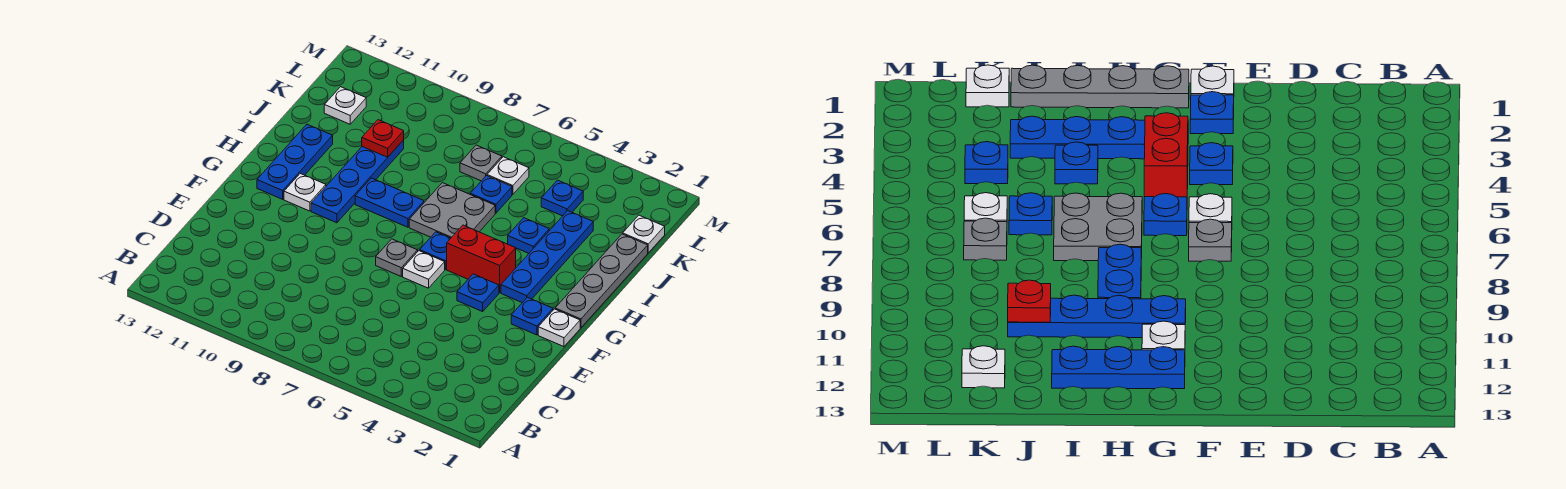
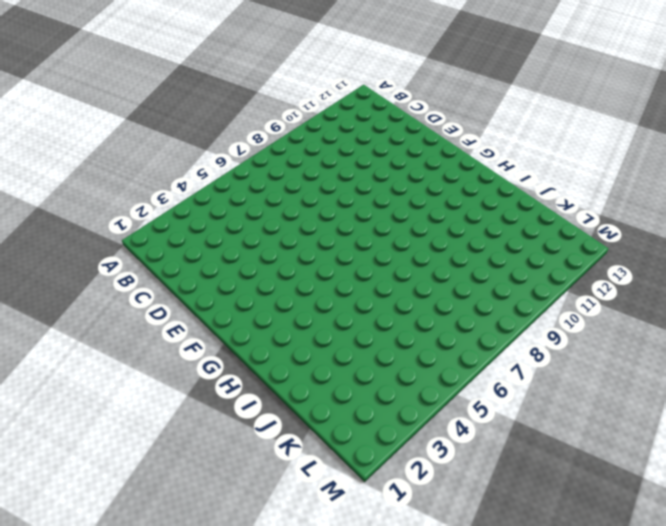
none -> white plate F1 level 1
none -> blue plate F2 level 1
none -> blue plate F4 level 1

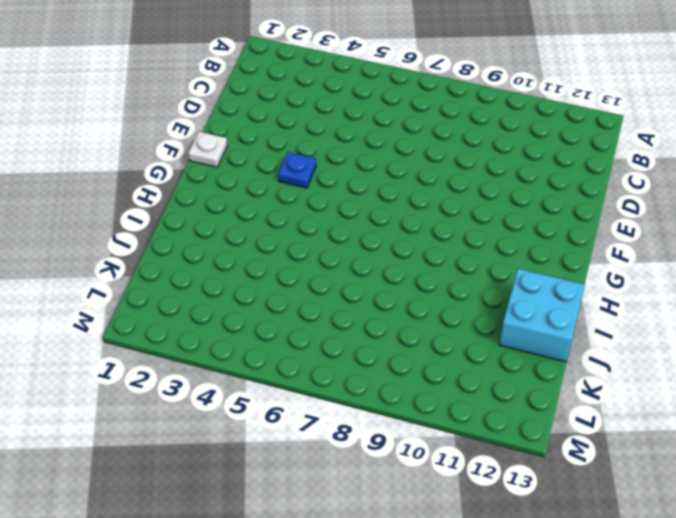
cyan brick I12:J13 level 1 -> blue plate G12:I12 level 1
none -> blue plate F2 level 1
none -> white plate F6 level 1
none -> grey plate F7 level 1

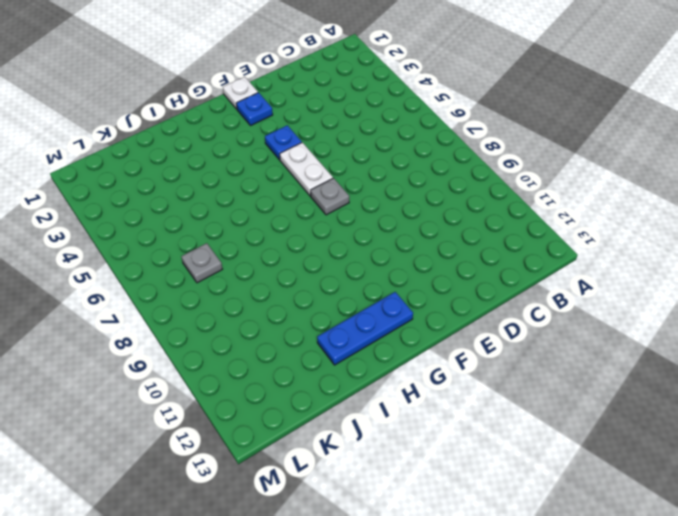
white plate F5:F6 level 1 -> white plate F6 level 1
none -> grey plate G1:J1 level 1
none -> blue plate G3:J3 level 1
none -> red brick G4:G5 level 1

